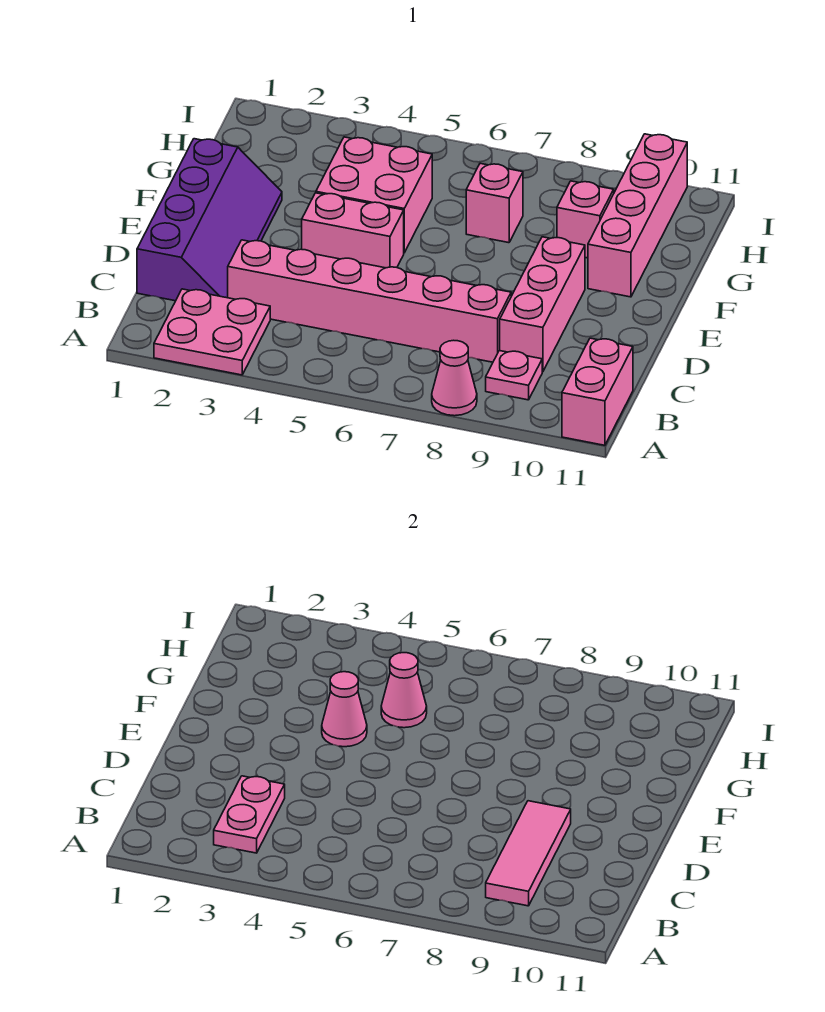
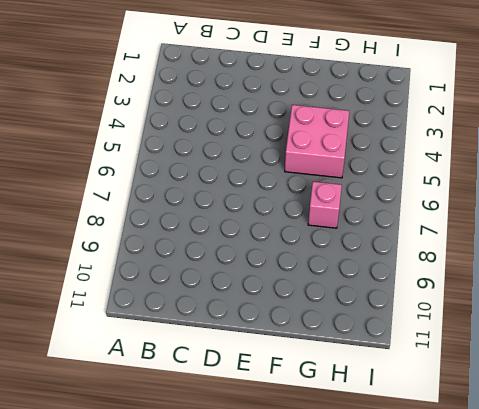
none -> pink plate A2:B3 level 1
none -> pink cone A8 level 1
none -> pink brick A11:B11 level 1

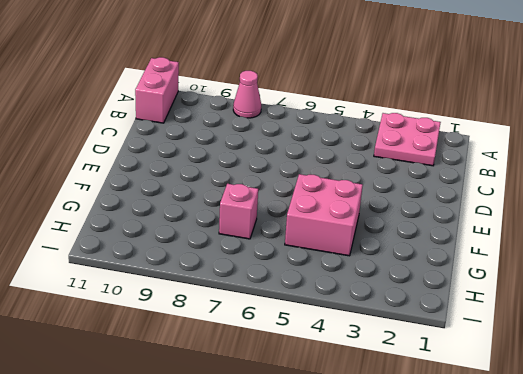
none -> pink plate B9 level 1
none -> purple slope C1:F2 level 1 top 1
none -> pink brick C3:C8 level 1

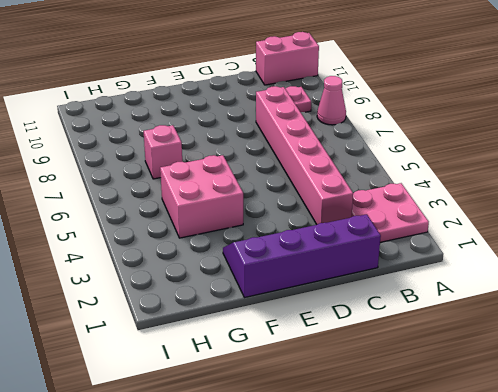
none -> pink brick C9:E9 level 1
none -> pink brick E4:E5 level 1
none -> pink brick F10:I10 level 1

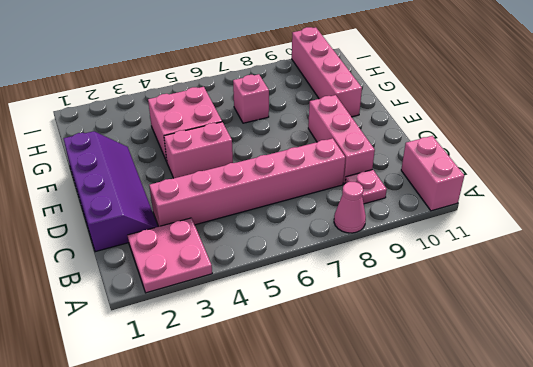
none -> pink brick G9 level 1
none -> pink plate B3:C3 level 2
none -> pink tile B9:D9 level 2

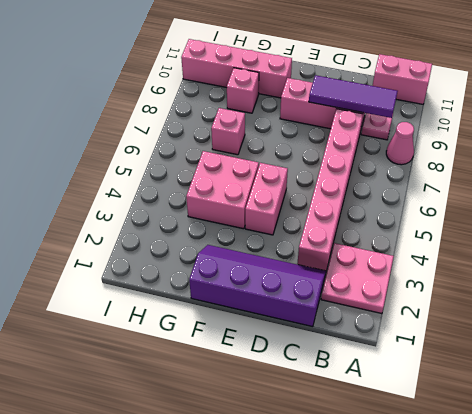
purple tile B9:D9 level 2 -> pink tile B9:D9 level 2
none -> pink plate B3:C3 level 2
none -> pink cone F4 level 2
none -> pink cone G5 level 2

